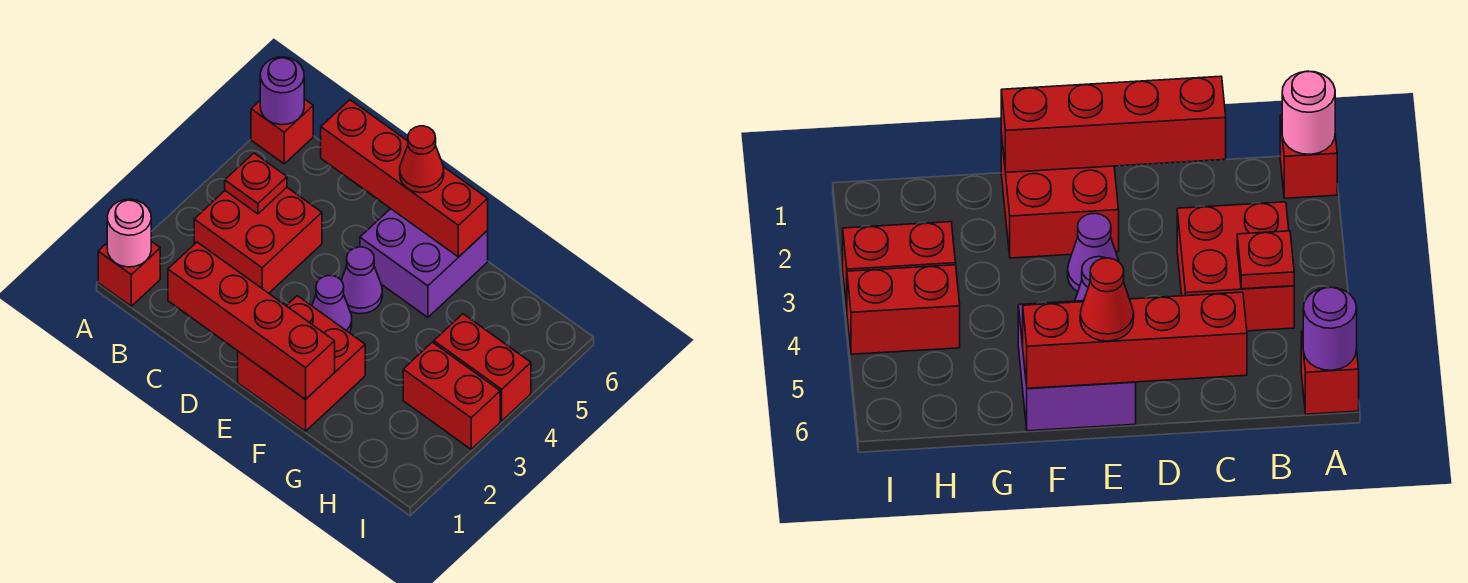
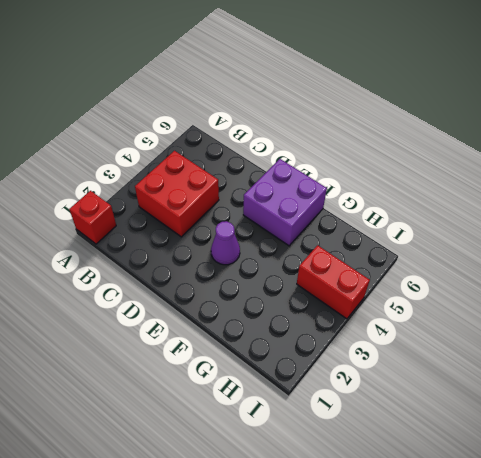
none -> red brick A6 level 1
none -> red brick E1:F2 level 1
none -> purple cone E4 level 1

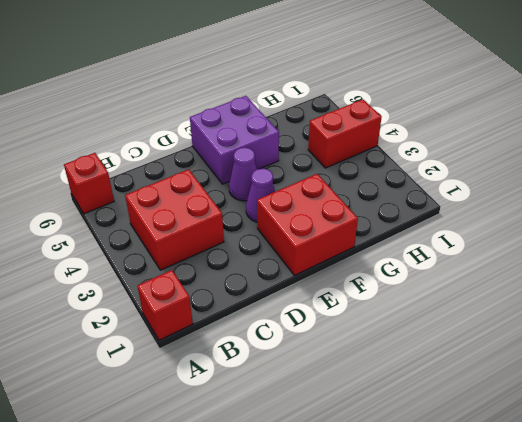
none -> red brick H3:I3 level 1
none -> pink round brick A1 level 2
none -> purple round brick A6 level 2

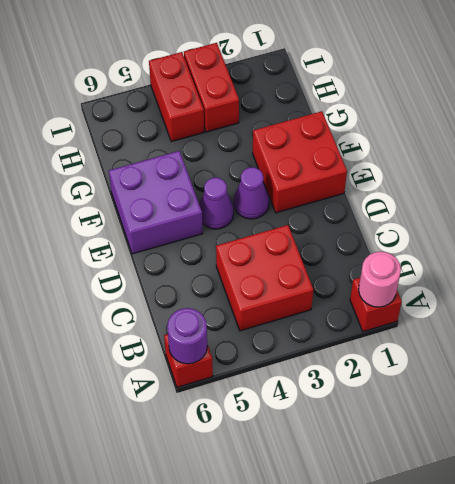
none -> red plate B4 level 2
none -> red brick C1:F1 level 2
none -> red brick C6:F6 level 2

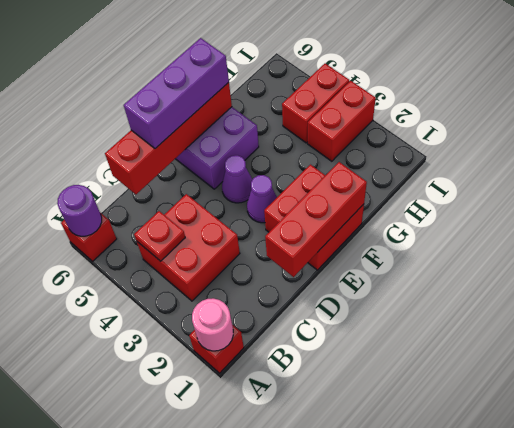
red brick D1:F1 level 2 -> red brick C1:F1 level 2
purple brick D6:F6 level 3 -> red cone E6 level 3

